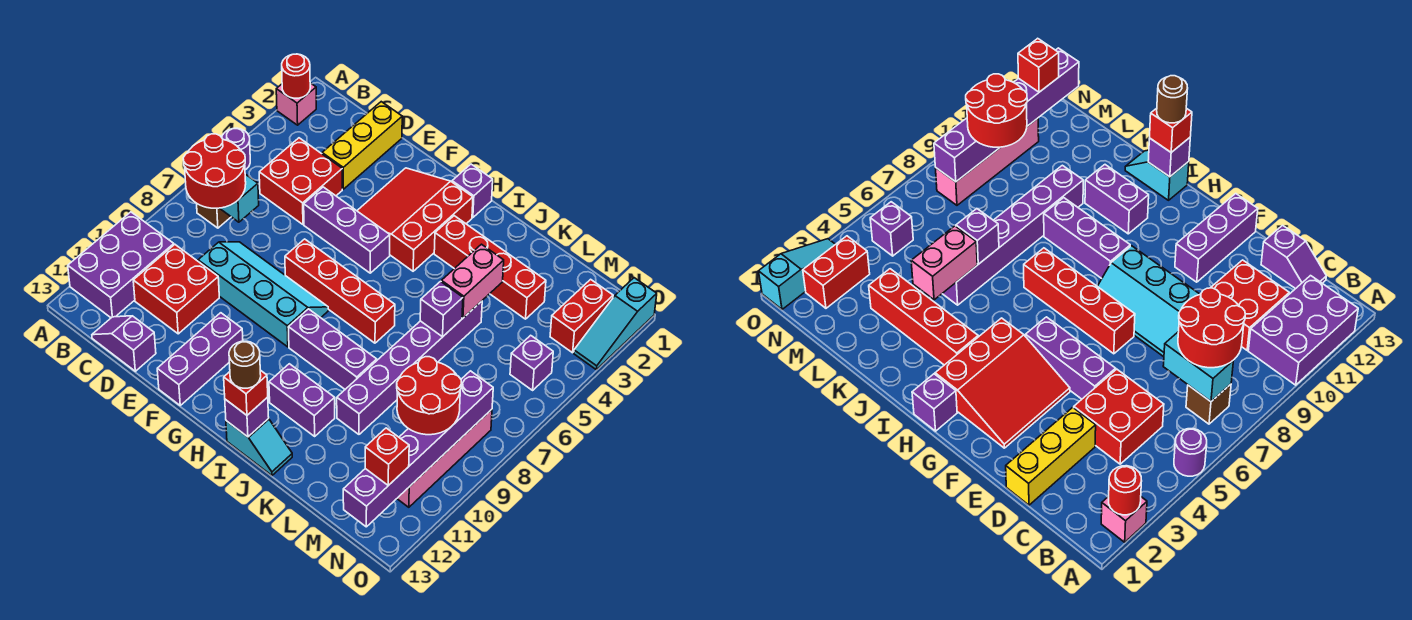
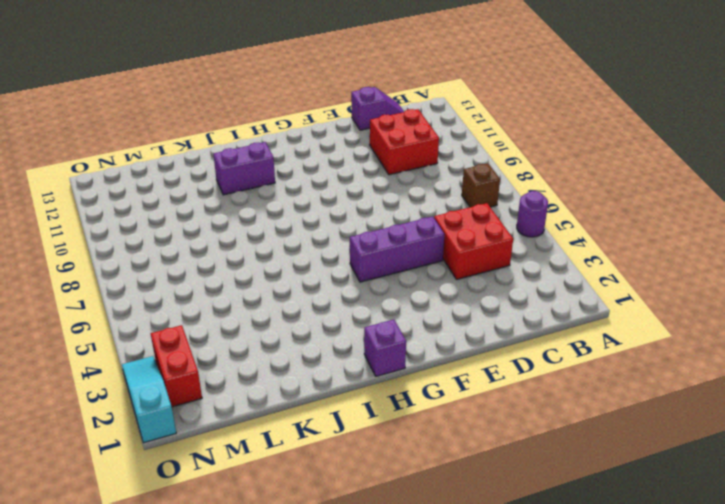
none -> pink brick A2 level 1
none -> purple brick A10:B12 level 1
none -> yellow brick D1:D3 level 1
none -> cyan slope D8:G9 level 1 top 9

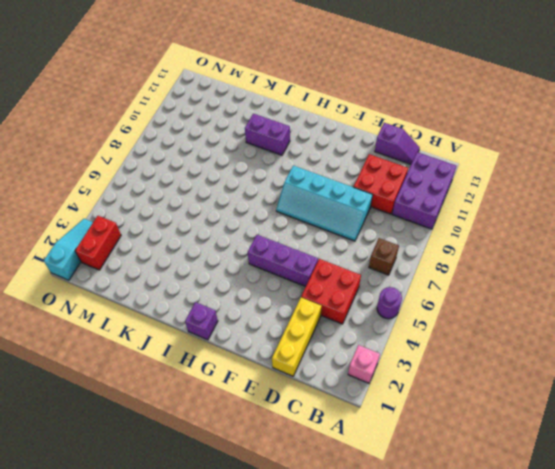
none -> red slope F2:H4 level 1 top H
none -> red brick F7:I7 level 1
none -> purple brick F11:F13 level 1
none -> purple brick H9:J9 level 1

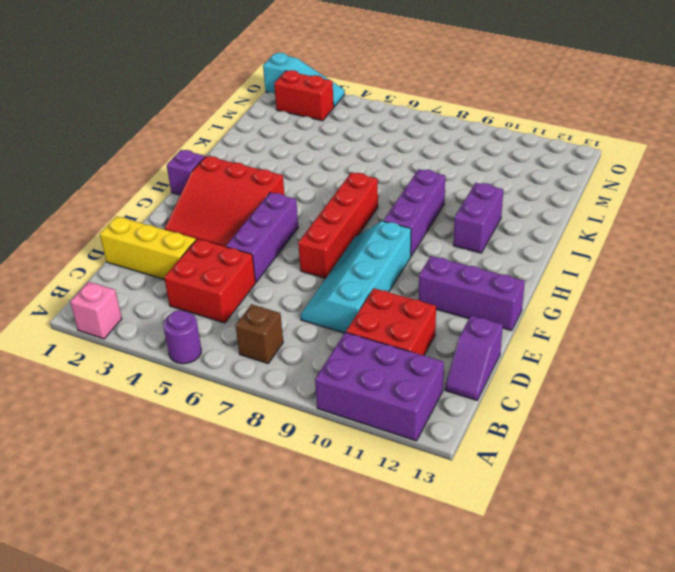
none -> red brick I3:L3 level 1
none -> cyan slope I13:J13 level 1 top I
none -> purple brick K5:K10 level 1
none -> purple brick N5 level 1

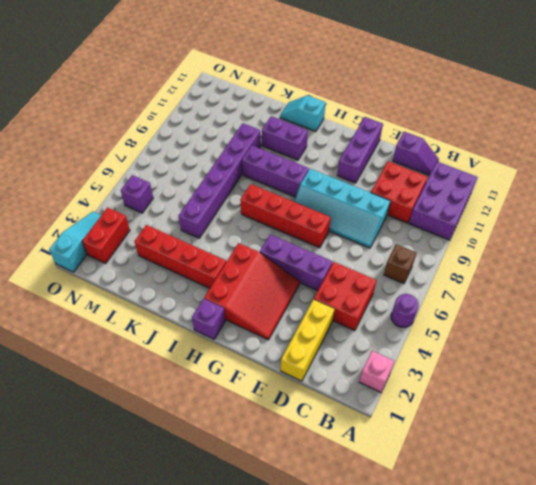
none -> pink brick N8:N11 level 1
none -> red round brick A2 level 2
none -> cyan brick B7:C7 level 2
none -> purple brick I13 level 2

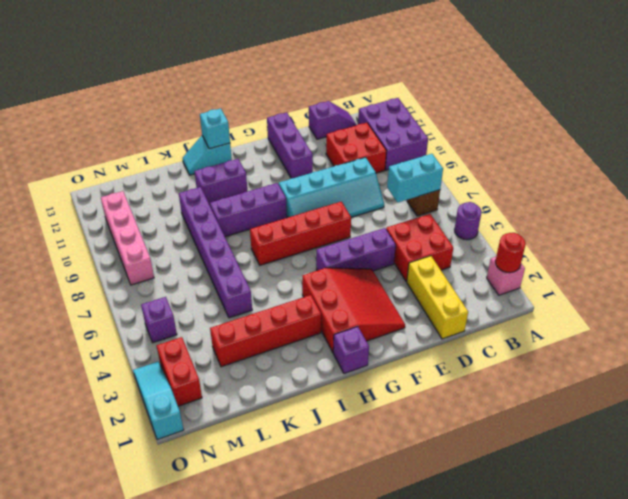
cyan brick I13 level 2 -> purple brick I13 level 2
none -> pink brick K4:K5 level 2
none -> purple brick K6 level 2
none -> purple brick N8:N13 level 2
none -> red round brick B7:C8 level 3

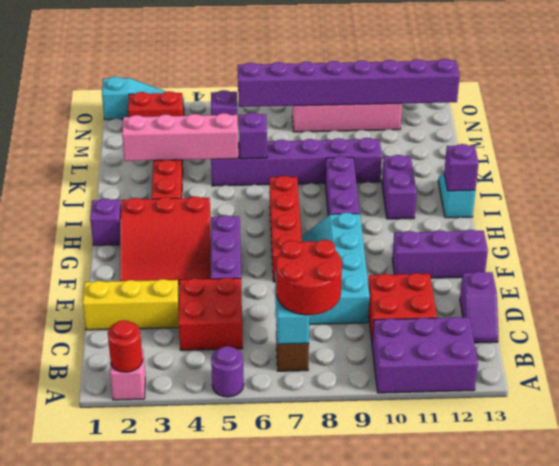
pink brick K2:K5 level 2 -> pink brick K4:K5 level 2
purple brick N6:N13 level 2 -> purple brick N8:N13 level 2
none -> red brick I13 level 3
none -> red round brick M9:N10 level 3
none -> red brick N12 level 3
none -> brown round brick I13 level 4

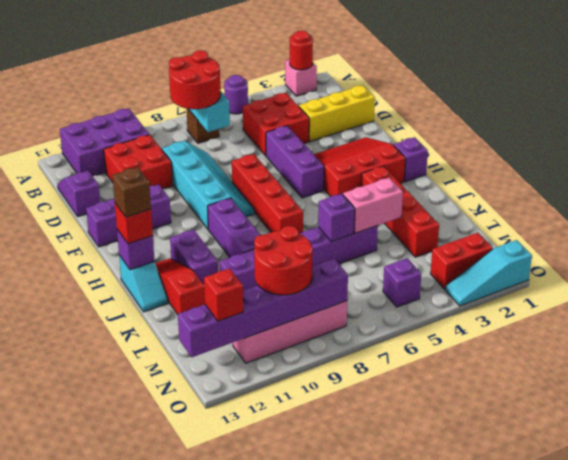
red slope I12:K12 level 1 top K -> none
brown brick I13 level 4 -> brown round brick I13 level 4

